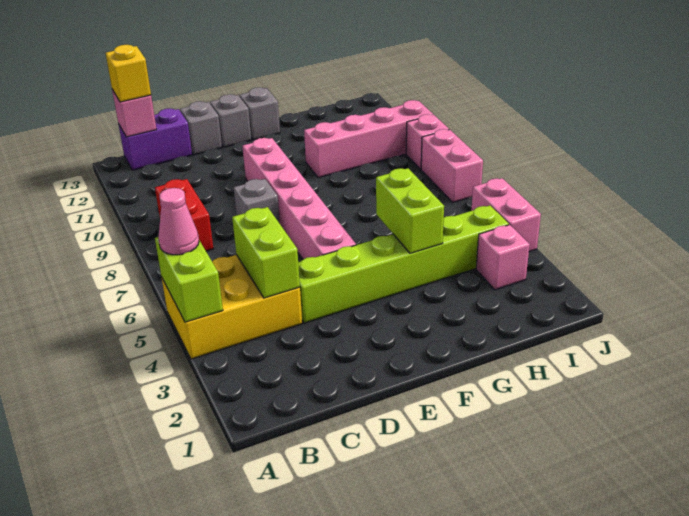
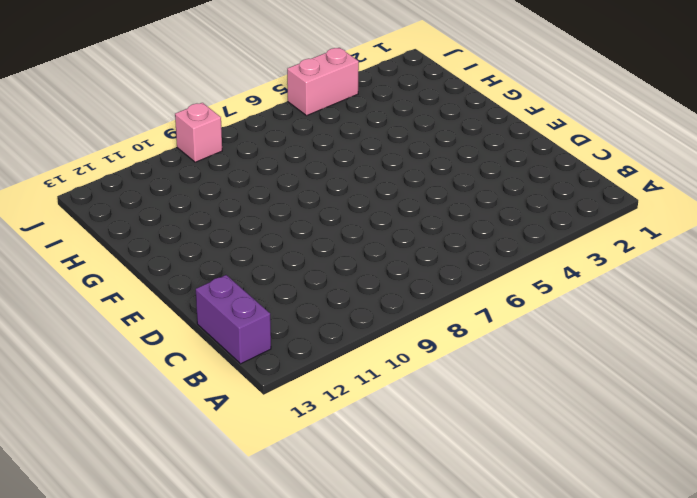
none -> yellow brick A4:C5 level 1
none -> red brick B8:B9 level 1
none -> lime brick D4:I4 level 1

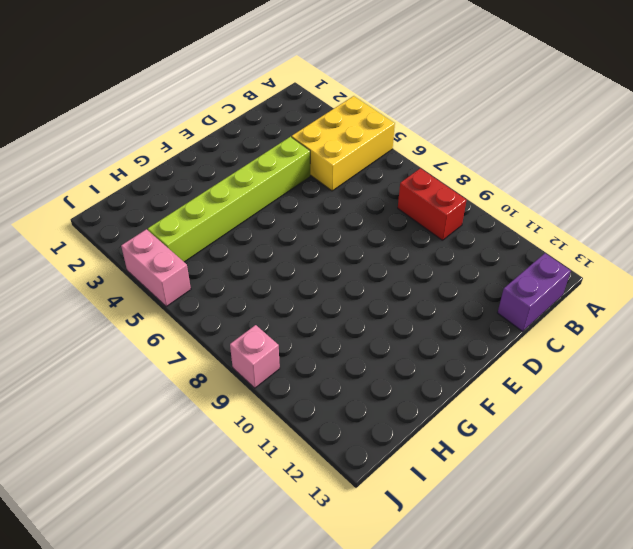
none -> grey brick D8 level 1
none -> grey brick D13 level 1
none -> pink brick E5:E10 level 1

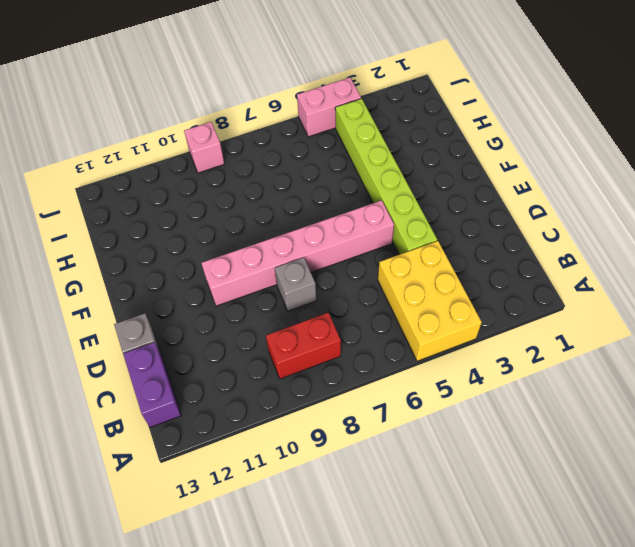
none -> grey brick E13 level 1
none -> grey brick F13 level 1
none -> pink brick G10:J10 level 1

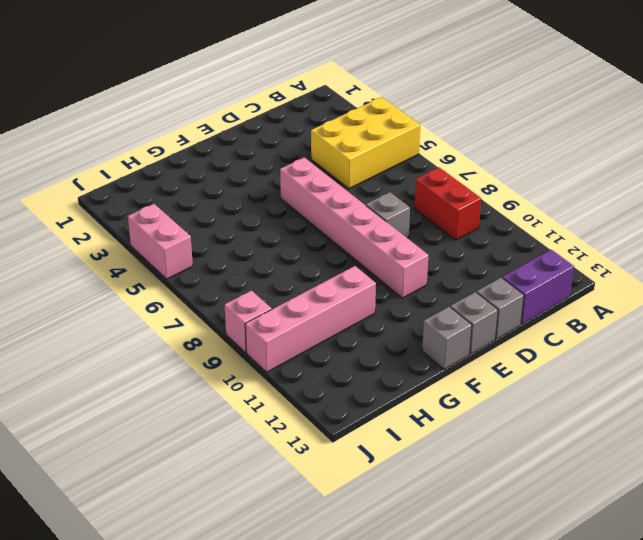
none -> lime brick D4:I4 level 1
none -> pink brick I3 level 1
none -> pink brick J7:J8 level 1

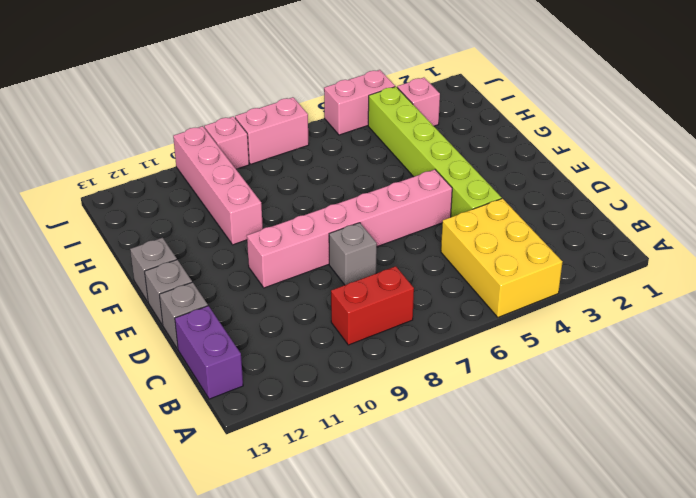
none -> lime brick A4:A5 level 2
none -> pink brick B13 level 2
none -> lime brick C4:C5 level 2

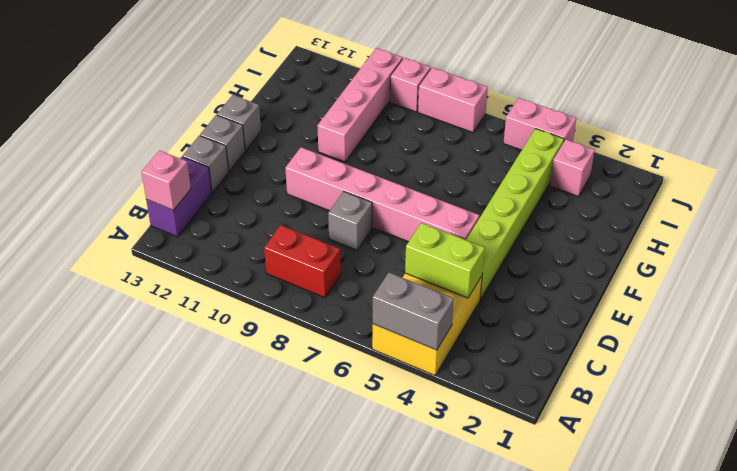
grey brick A4:A5 level 2 -> lime brick A4:A5 level 2
none -> lime brick G4:G5 level 2
none -> pink cone A5 level 3
none -> yellow brick B13 level 3

